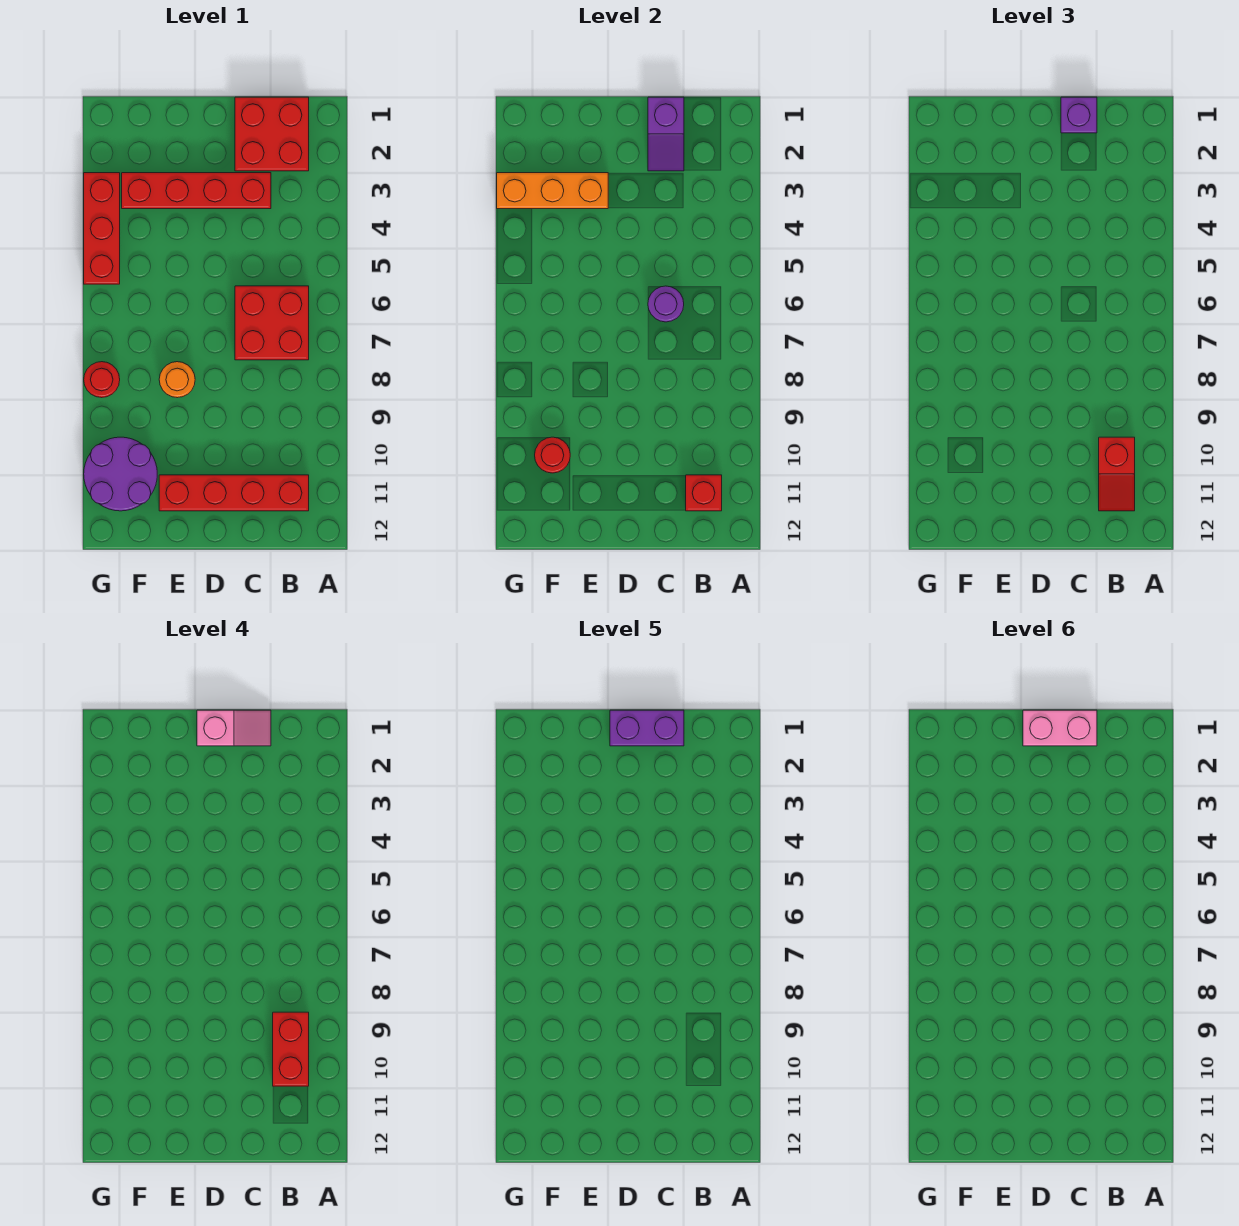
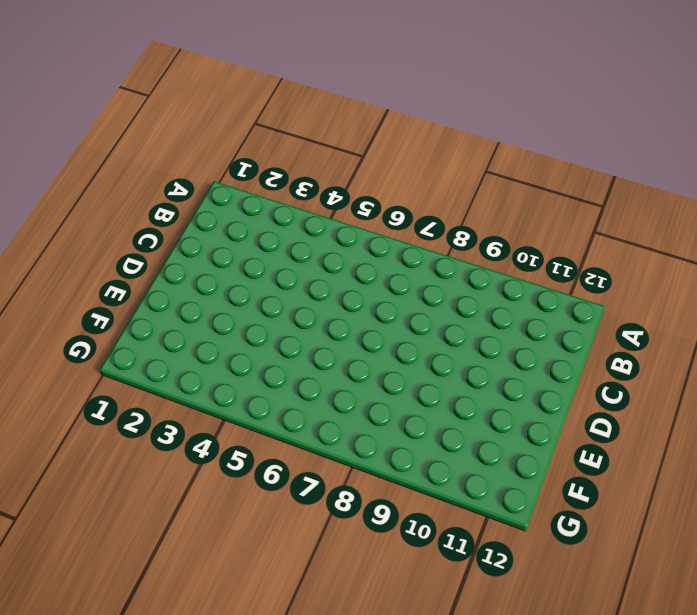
none -> red brick B1:C2 level 1
none -> red brick B6:C7 level 1
none -> red brick B11:E11 level 1

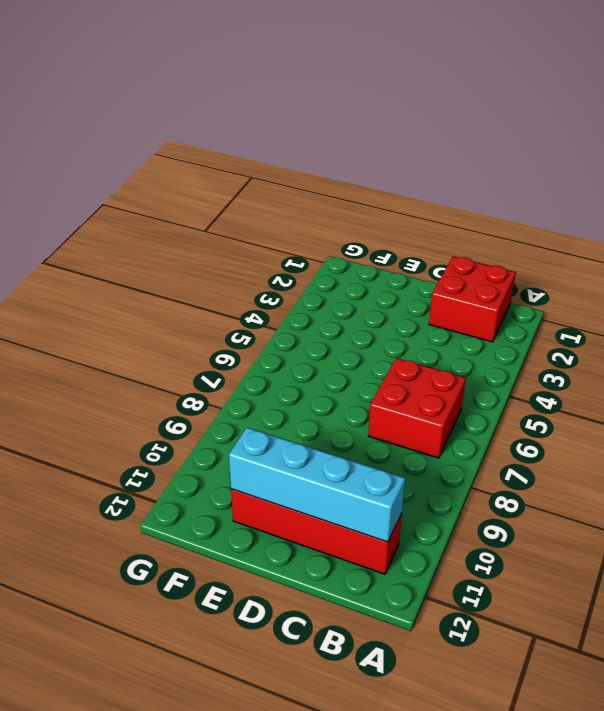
cyan brick B11:E11 level 2 -> red brick B11 level 2
none -> red brick C3:F3 level 1
none -> orange round brick E8 level 1
none -> purple round brick F10:G11 level 1

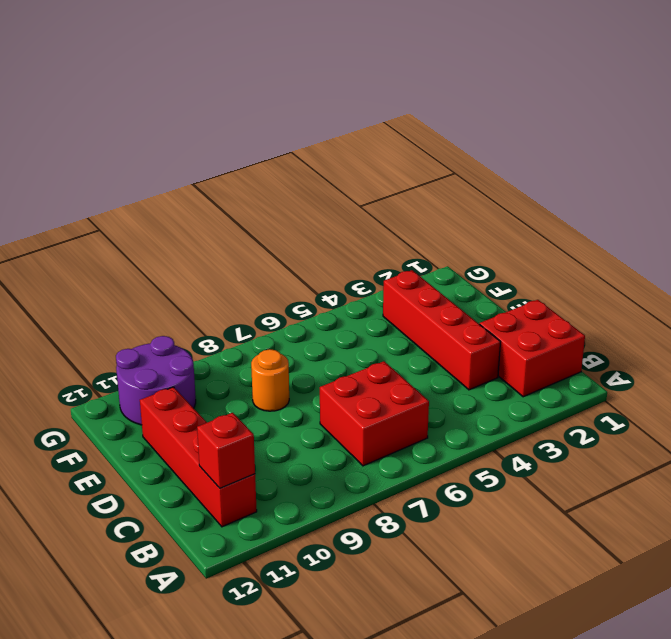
none -> red brick G3:G5 level 1
none -> red round brick G8 level 1
none -> purple slope C1:C2 level 2 top 1

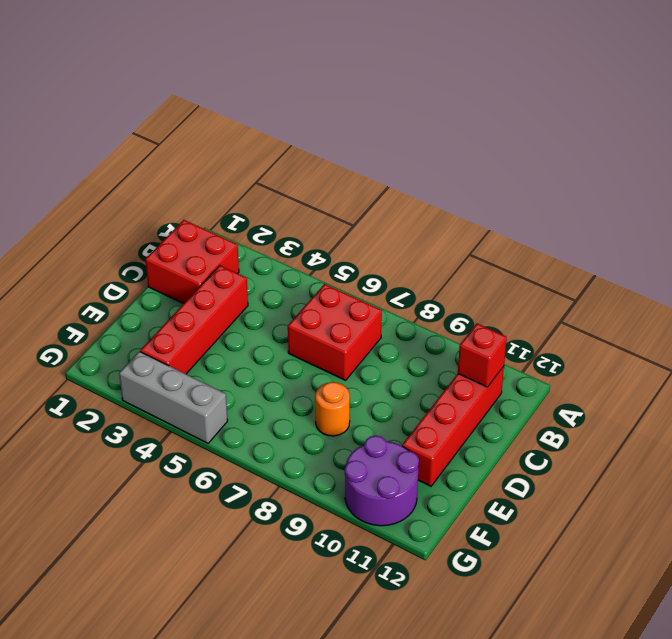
grey brick G3:G5 level 1 -> red brick G3:G5 level 1
none -> red round brick G8 level 1
none -> purple slope C1:C2 level 2 top 1
none -> purple round brick C6 level 2

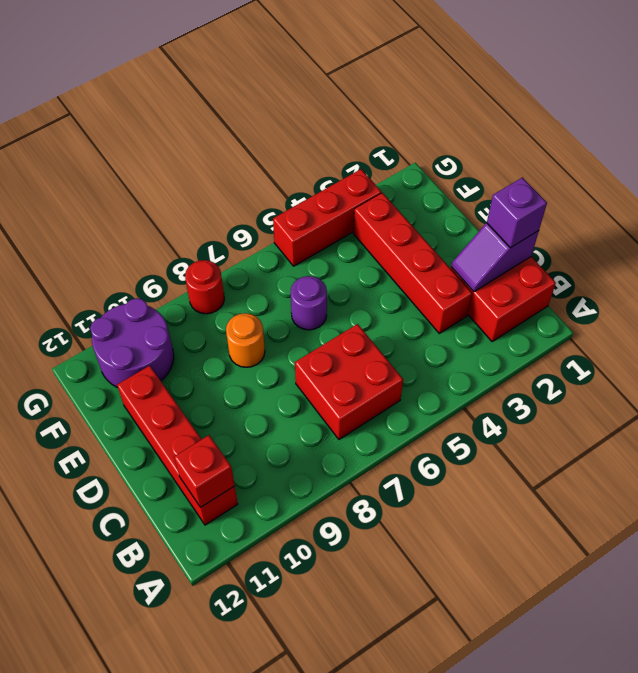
purple round brick E6 level 1 -> purple round brick C6 level 2
none -> orange brick E3:G3 level 2
none -> red round brick F10 level 2
none -> red slope B10:B11 level 3 top 10

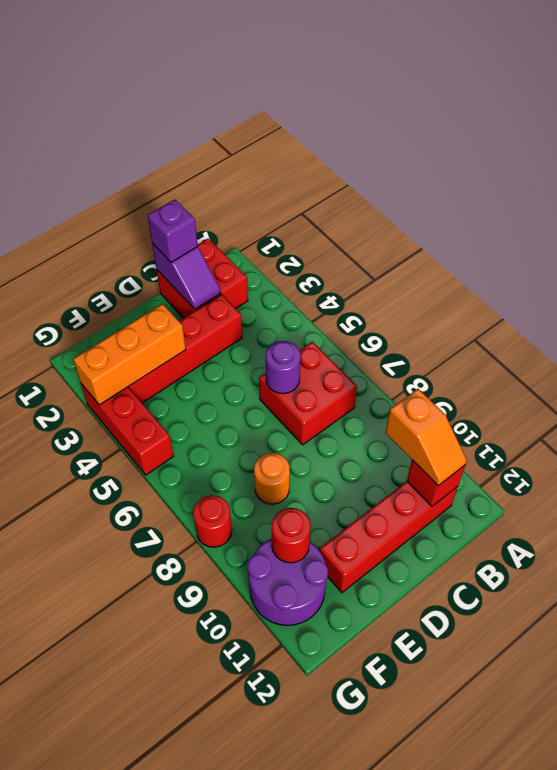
orange slope B10:B11 level 3 top 10 -> red slope B10:B11 level 3 top 10
none -> red brick B9:B10 level 4
none -> pink slope C1:D1 level 4 top D
none -> purple brick C1:D1 level 5

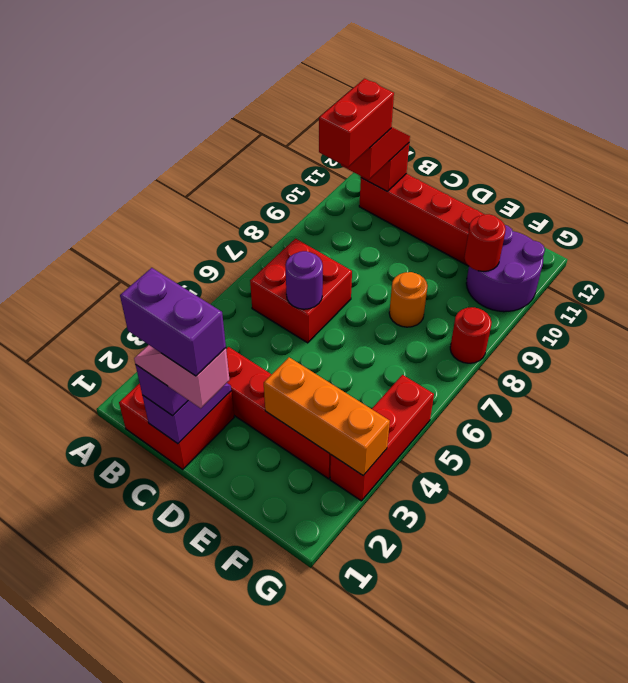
none -> pink brick C1:D1 level 6

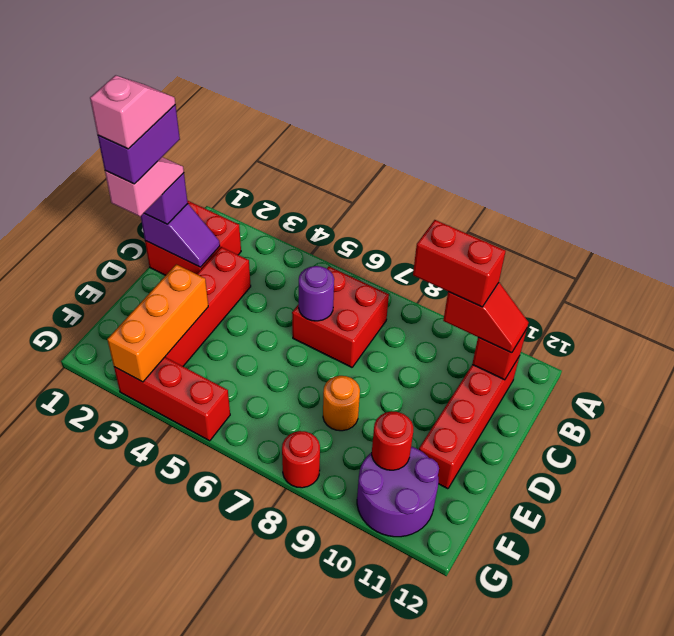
pink slope C1:D1 level 6 top D -> pink brick C1:D1 level 6

